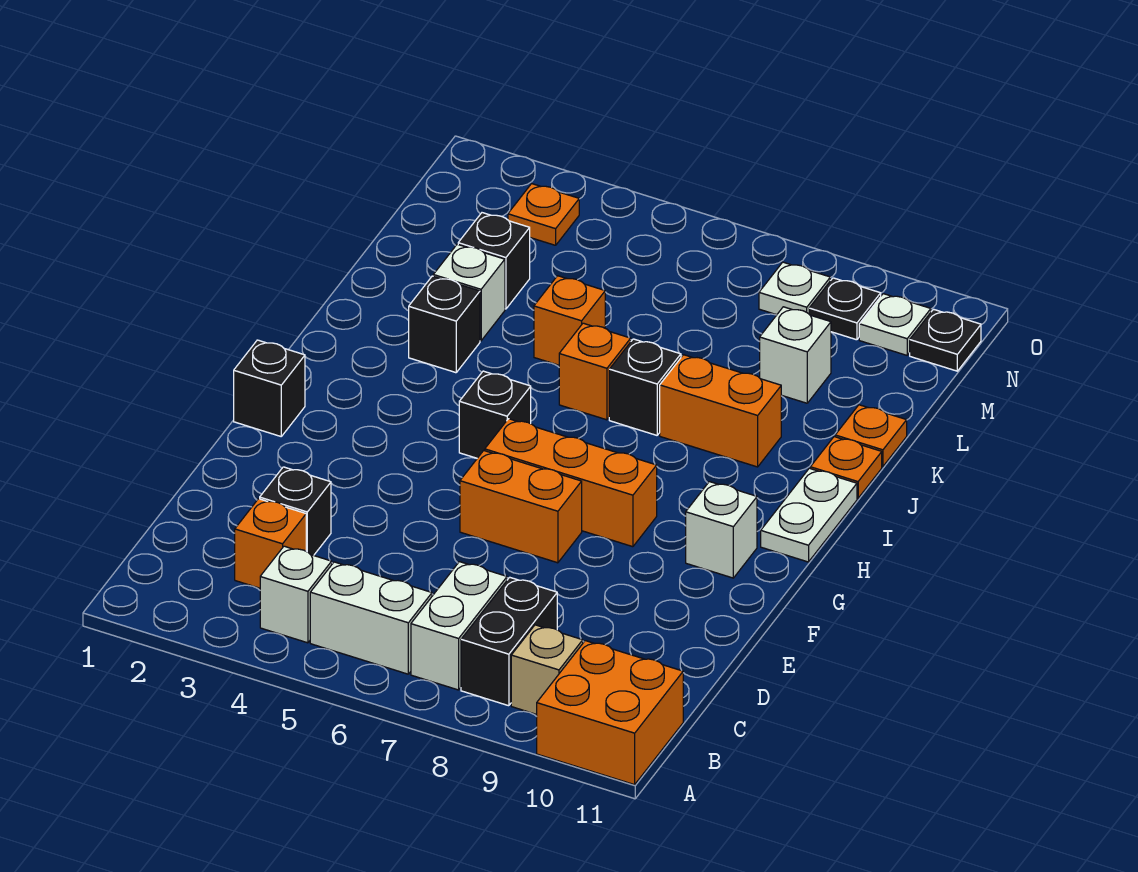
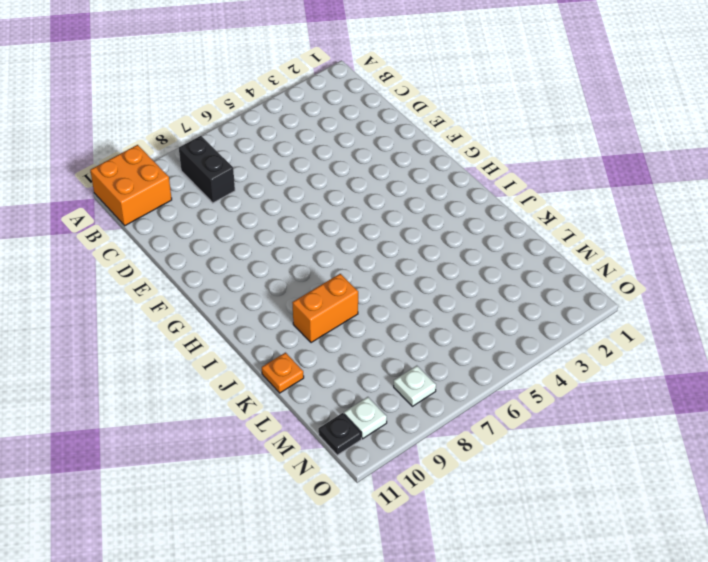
none -> white brick B4 level 1
none -> white brick B5:B6 level 1
none -> white brick B7:C7 level 1

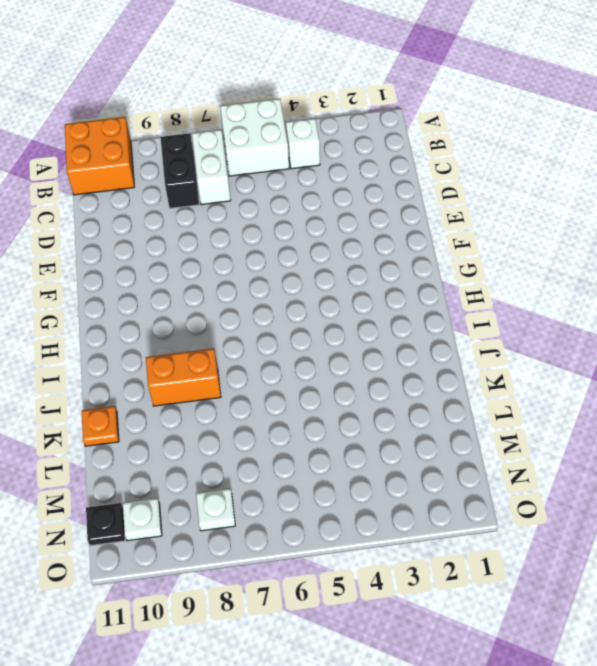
white brick A5:B6 level 1 -> white brick B5:B6 level 1
none -> tan brick B9 level 1
none -> orange brick C3 level 1
none -> black brick D3 level 1

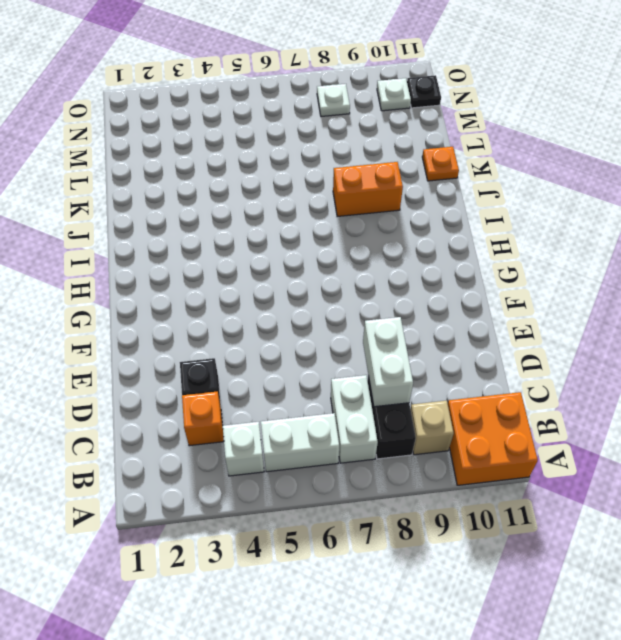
white brick C8:D8 level 2 -> none
none -> orange brick F6:F7 level 1
none -> black brick G1 level 1
none -> orange brick G6:G8 level 1

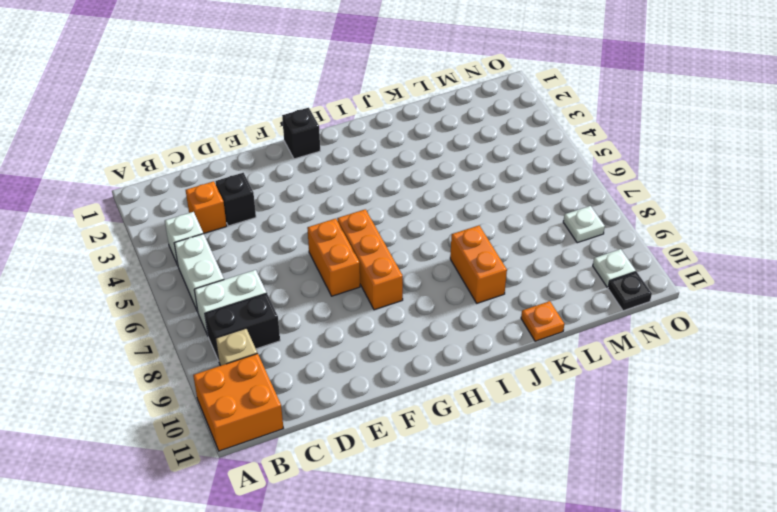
none -> white brick G10 level 1
none -> black brick H5 level 1
none -> white plate H11:I11 level 1

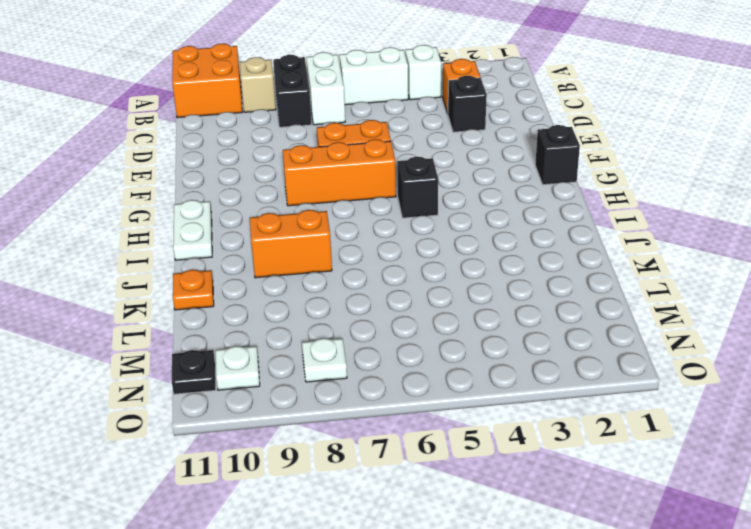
none -> white brick G10 level 1
none -> black brick J3 level 1
none -> orange brick J6 level 1

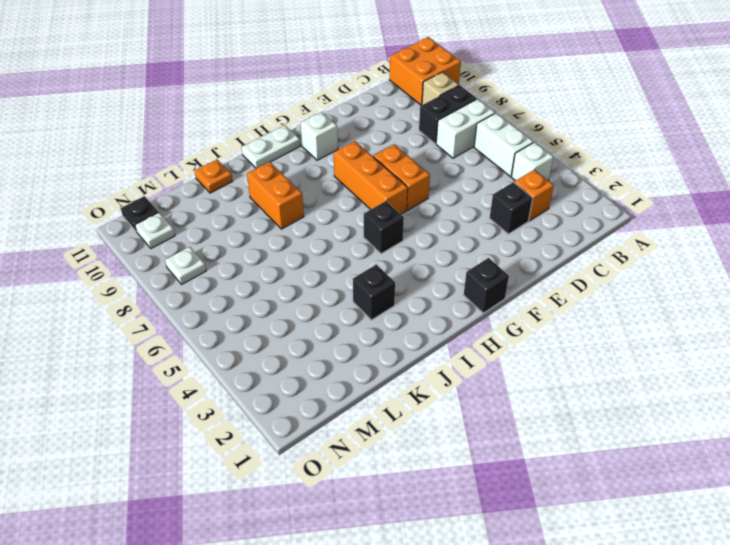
none -> orange brick J6 level 1
none -> black brick J7 level 1
none -> orange plate J11 level 1

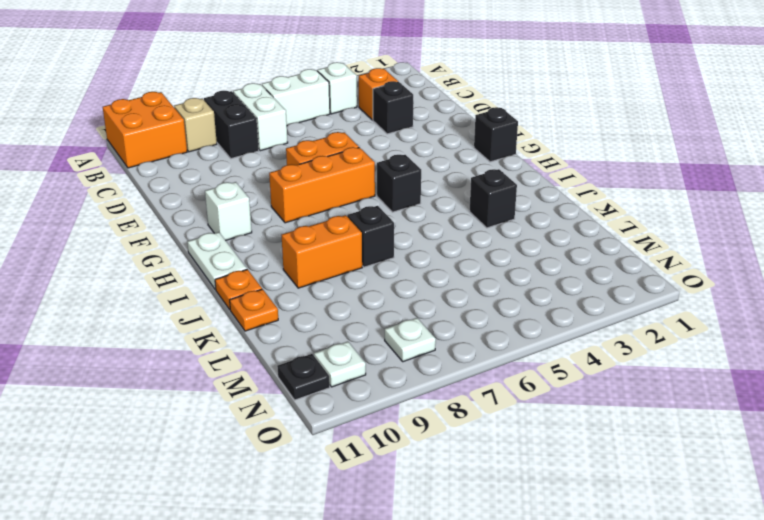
none -> orange brick J6 level 1
none -> white brick K3 level 1
none -> orange brick K5 level 1

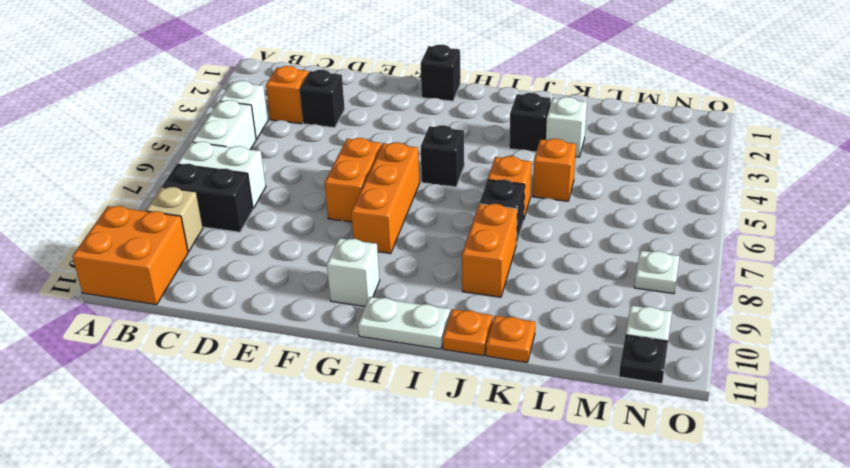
none -> black brick L3 level 1
none -> white brick L9 level 1
none -> orange plate N3 level 1

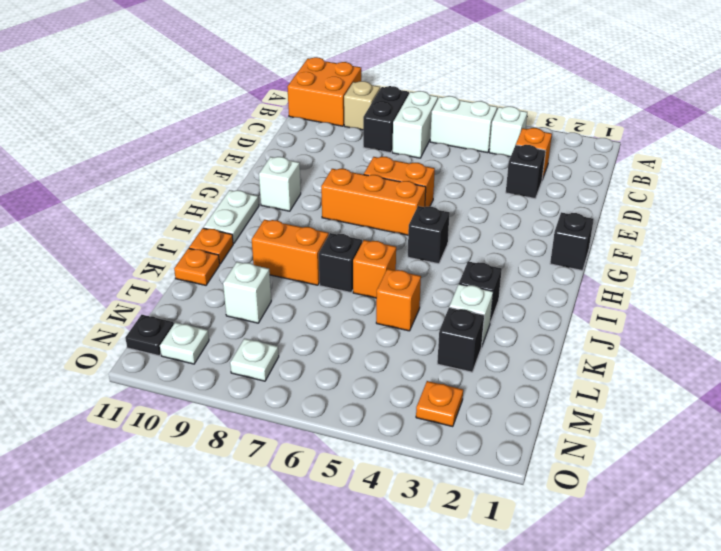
none -> black plate N9 level 1

